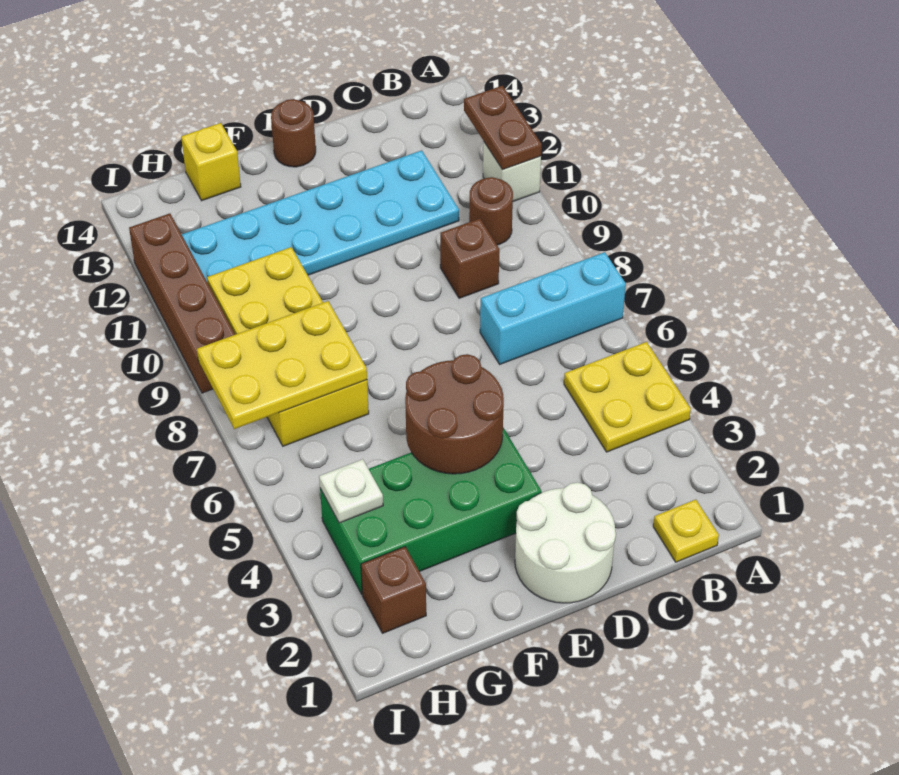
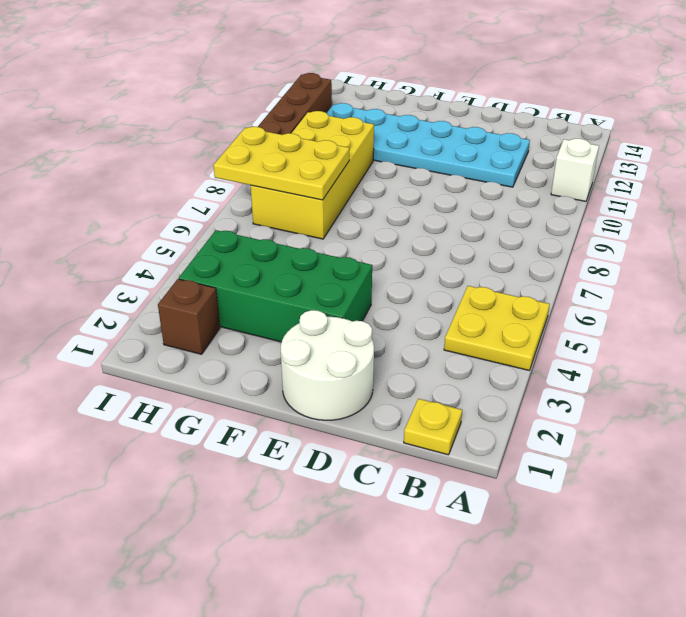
none -> cyan brick A7:C7 level 1
none -> brown round brick B10 level 1
none -> brown brick C9 level 1

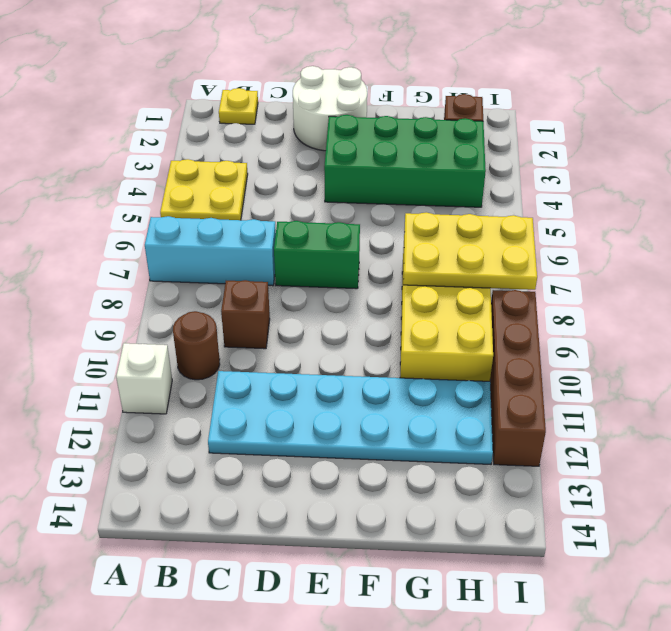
green brick D7:E7 level 1 -> none
none -> brown round brick E14 level 1
none -> yellow brick G14 level 1
none -> brown plate A11:A12 level 2

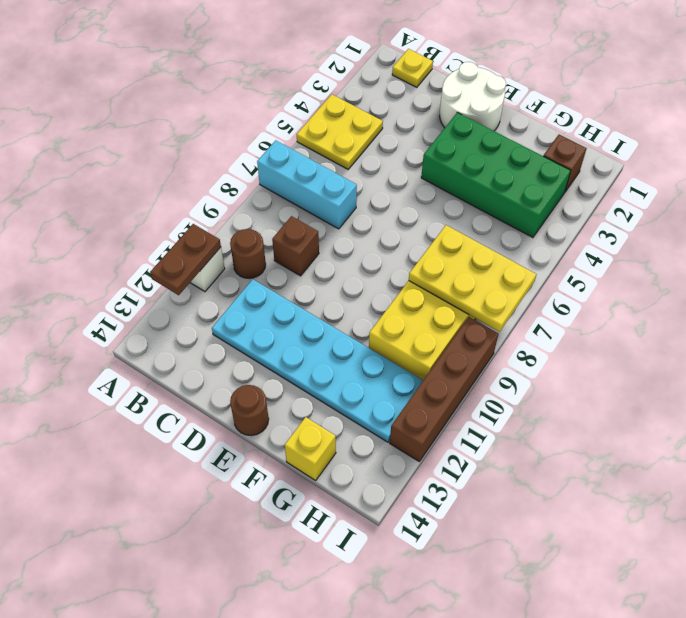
none -> brown round brick E4:F5 level 2
none -> white plate H4 level 2

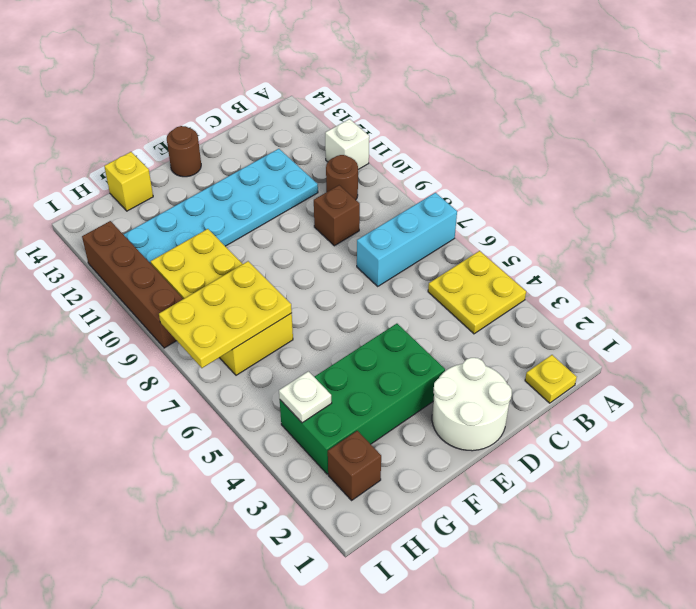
none -> brown plate A11:A12 level 2
none -> brown round brick E4:F5 level 2

